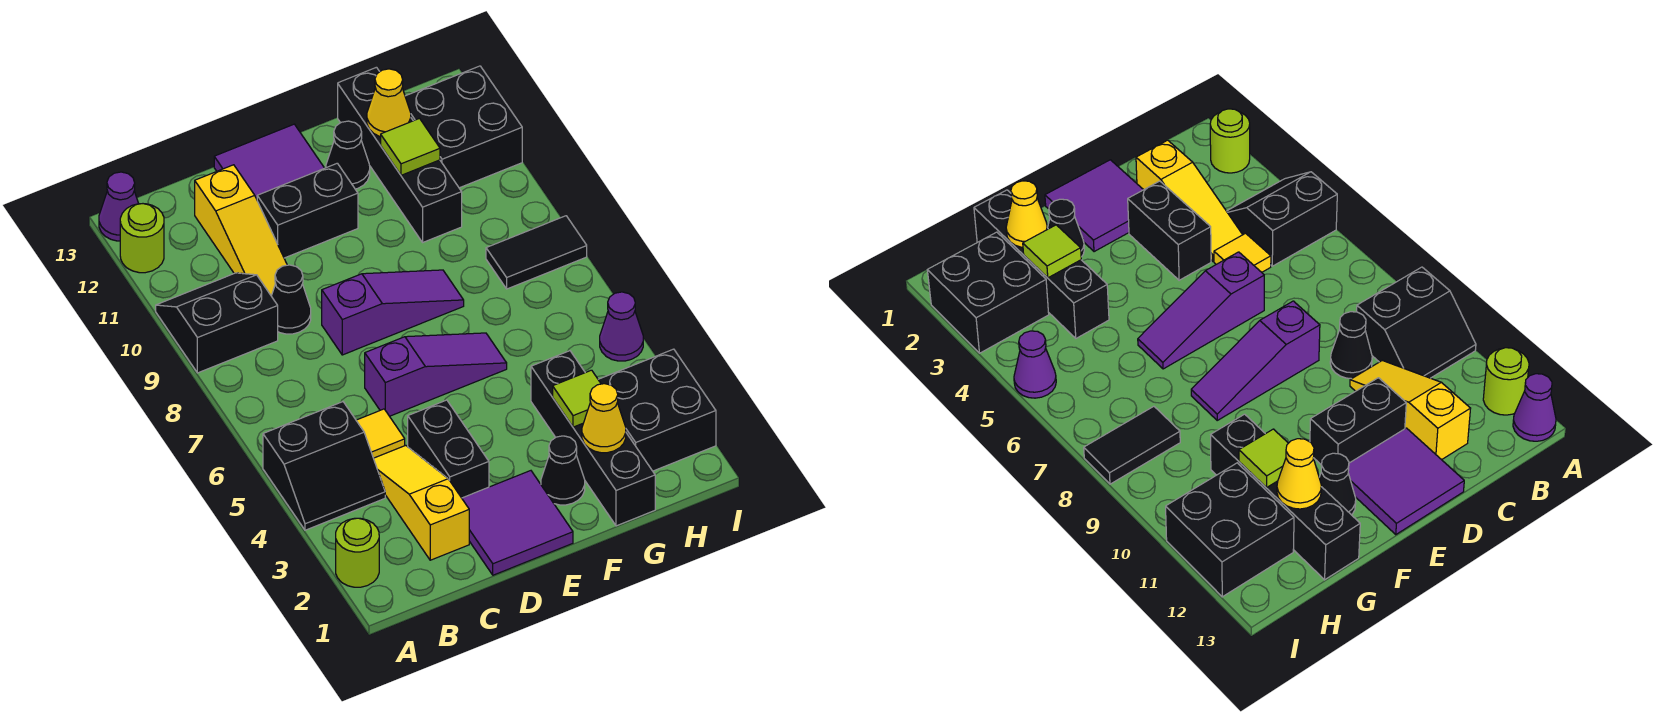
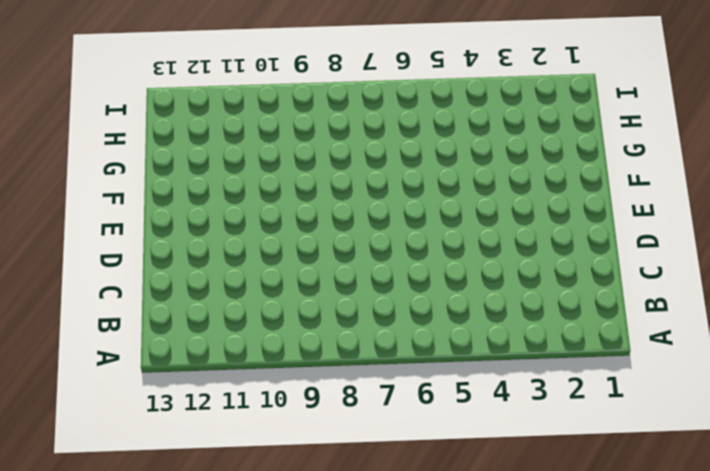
none -> lime round brick A2 level 1
none -> black slope A4:B5 level 1 top 5
none -> black slope A9:B10 level 1 top 9

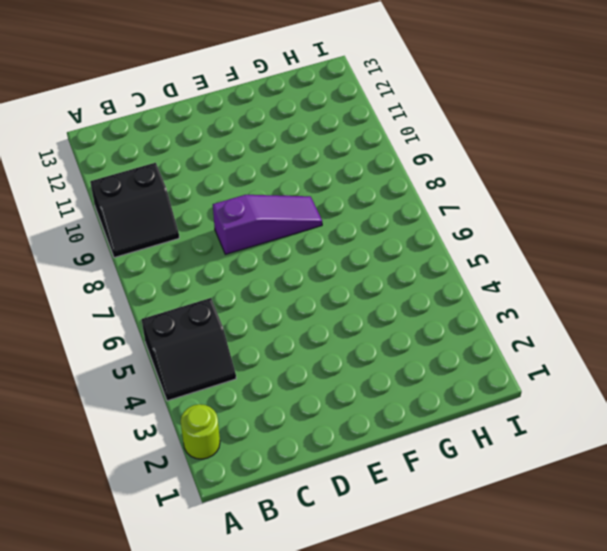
black slope A9:B10 level 1 top 10 -> black slope A9:B10 level 1 top 9
none -> lime round brick A12 level 1
none -> purple cone A13 level 1
none -> yellow slope C2:C4 level 1 top 2

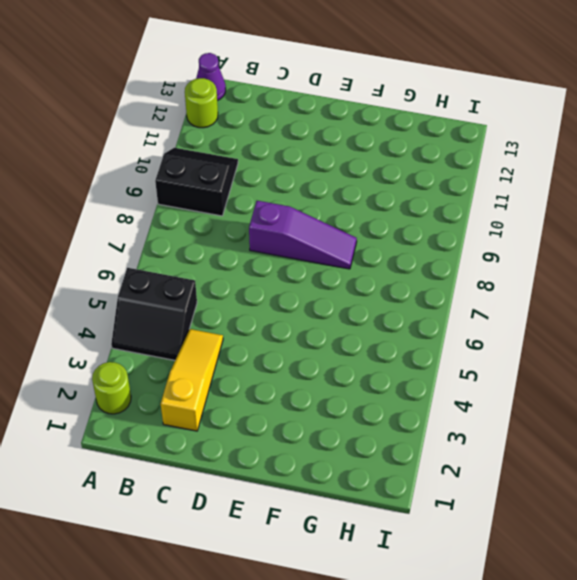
none -> yellow tile C5 level 1
none -> black cone C9 level 1
none -> yellow slope C10:C12 level 1 top 12

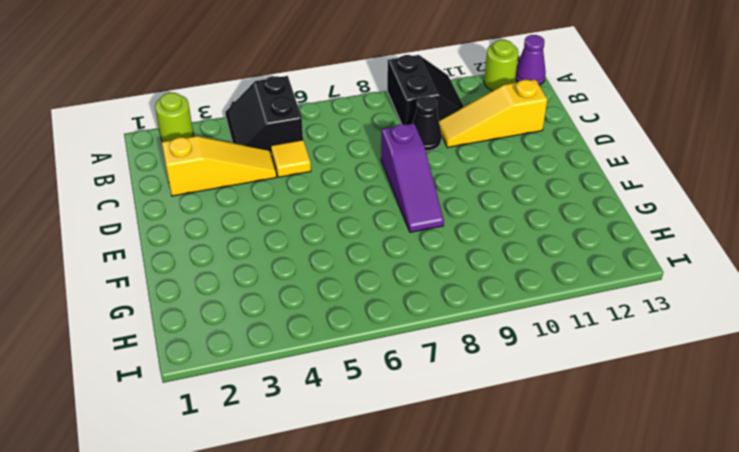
none -> purple tile D1:E2 level 1
none -> black brick D3:D4 level 1
none -> purple slope D6:F6 level 1 top D

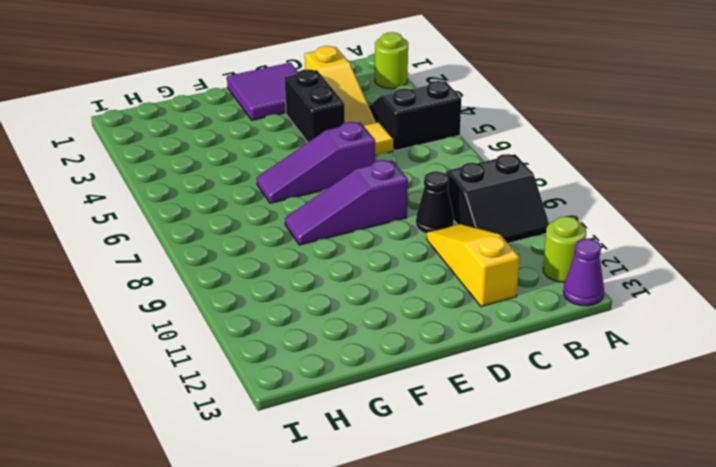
none -> black brick D11:E11 level 1
none -> purple tile D12:E13 level 1
none -> black cone F2 level 1

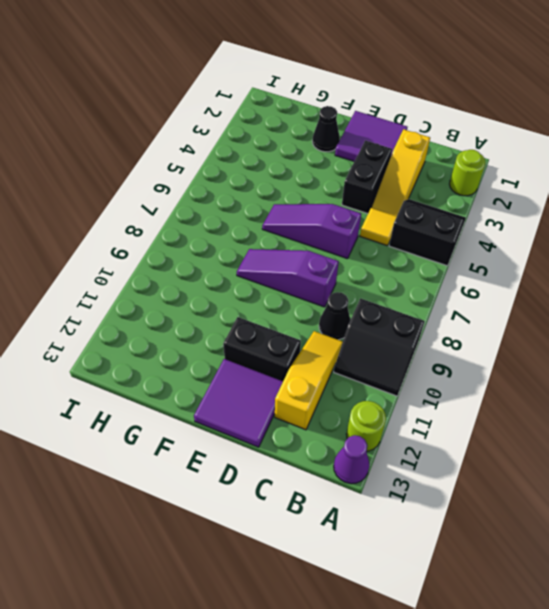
none -> black cone F12 level 1
none -> black brick G1:G4 level 1
none -> black brick G10:G13 level 1

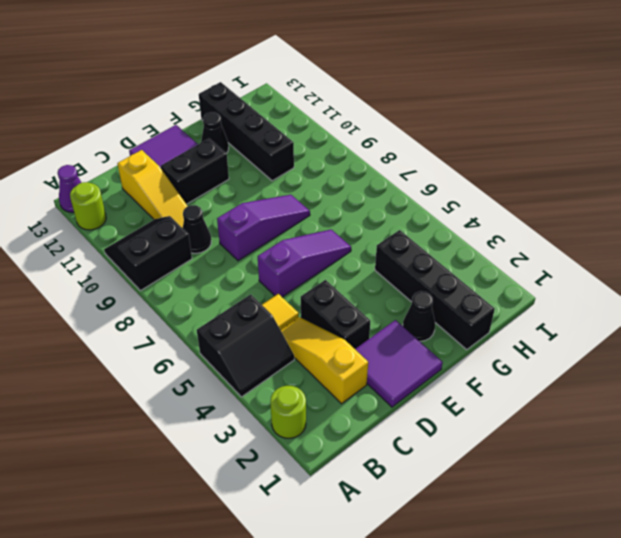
none -> black brick H2:I3 level 1
none -> black tile H8:I8 level 1
none -> black brick H11:I12 level 1

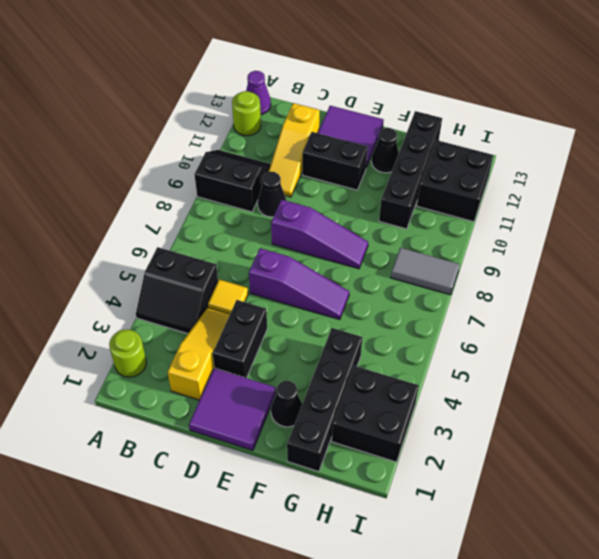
grey tile H8:I8 level 1 -> black tile H8:I8 level 1
none -> purple cone I5 level 1
none -> yellow cone G2 level 2
none -> lime tile G3 level 2

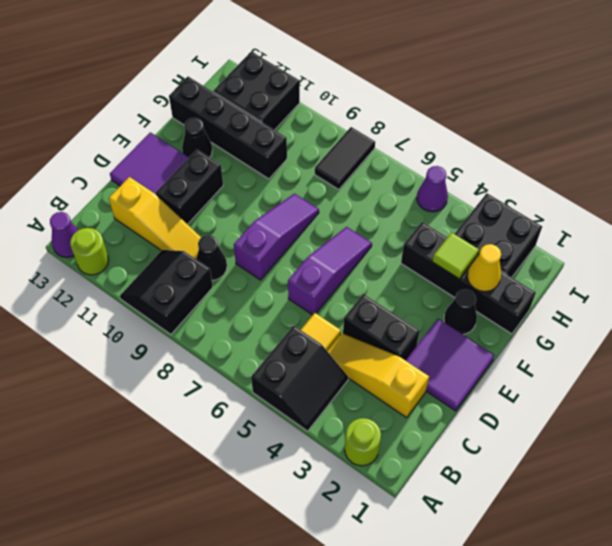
none -> lime tile G11 level 2
none -> yellow cone G12 level 2

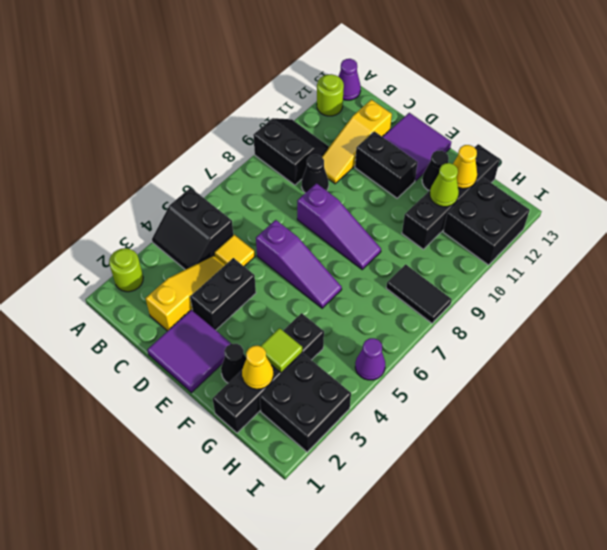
lime cone G11 level 2 -> lime tile G11 level 2

